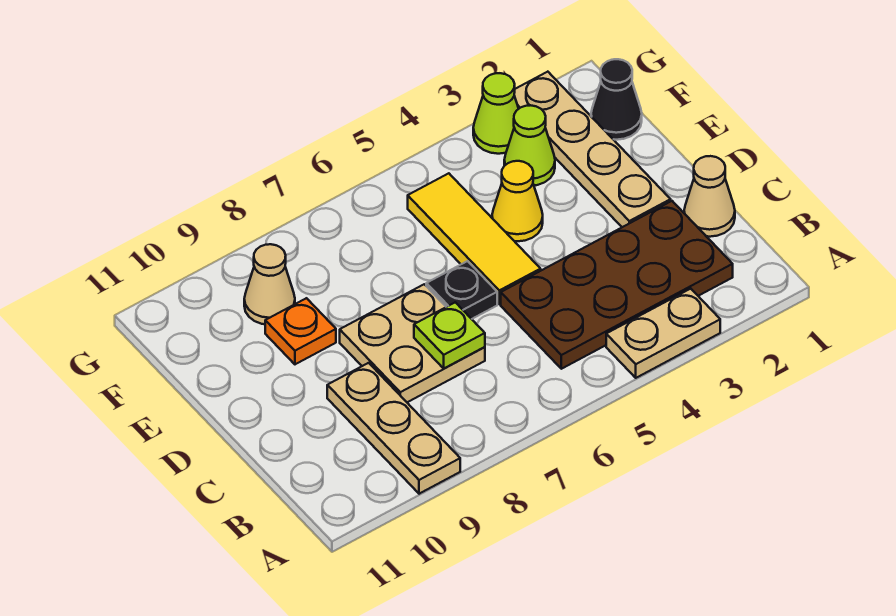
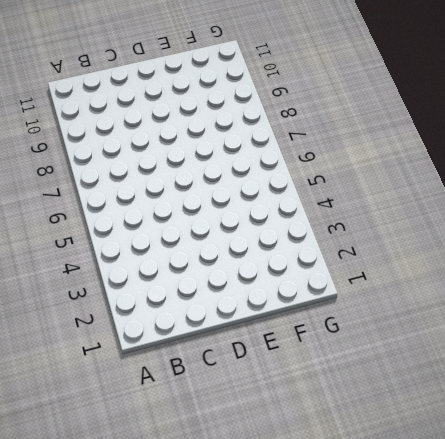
none -> tan plate A3:A4 level 1
none -> tan plate A9:C9 level 1
none -> brown plate B2:C5 level 1

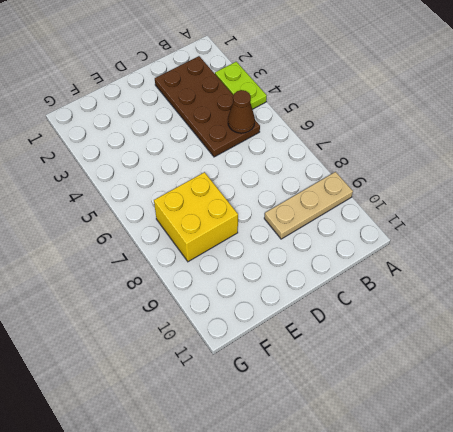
lime plate A3:A4 level 1 -> tan plate A3:A4 level 1
brown cone B5 level 2 -> none
yellow brick E7:F8 level 1 -> none
none -> tan cone C1 level 1
none -> tan plate C7:D8 level 1
none -> tan plate D2:G2 level 1

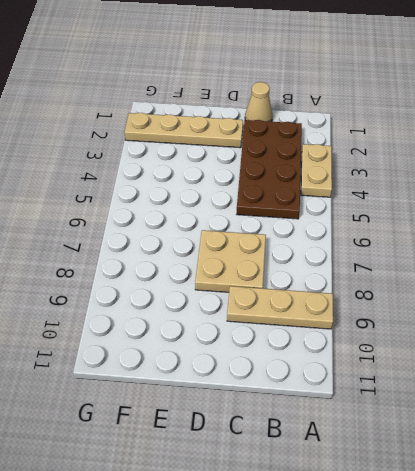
none -> yellow tile D5:F5 level 1
none -> black plate D6 level 1
none -> yellow cone E4 level 1

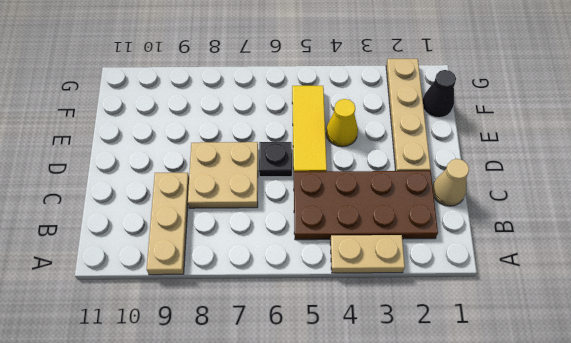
none -> orange plate E9 level 1
none -> lime cone F3 level 1
none -> tan cone F9 level 1

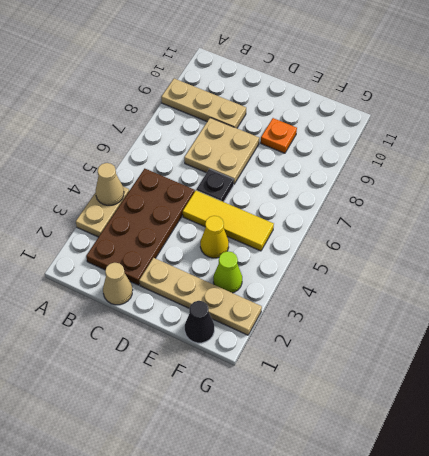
tan cone A4 level 2 -> tan cone F9 level 1
none -> lime cone G3 level 1
none -> lime plate C7 level 2

